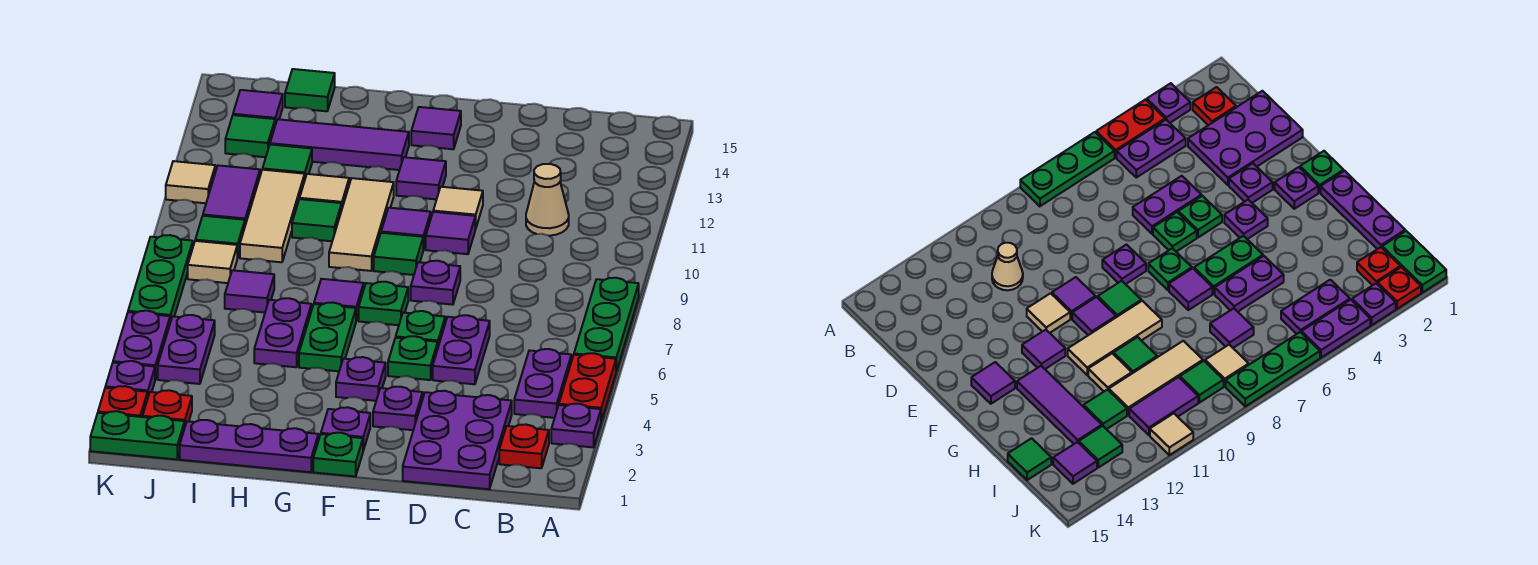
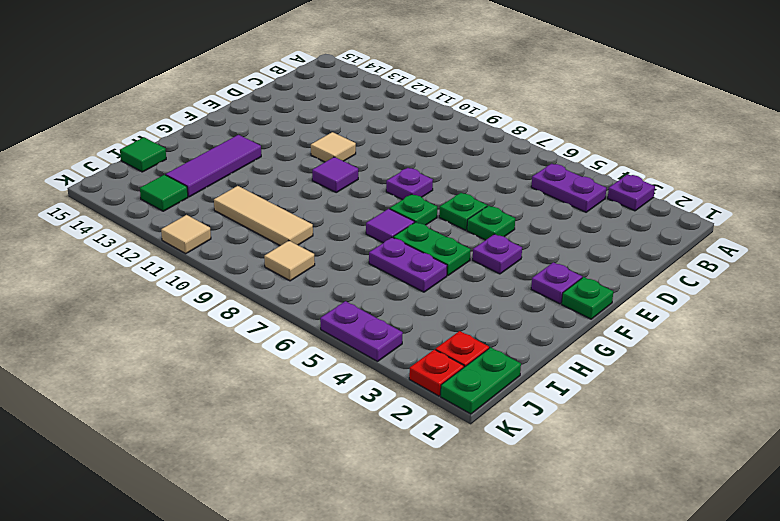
none -> red plate A4:A5 level 1
none -> green plate A6:A8 level 1
none -> red plate B2 level 1
none -> purple plate C1:D3 level 1

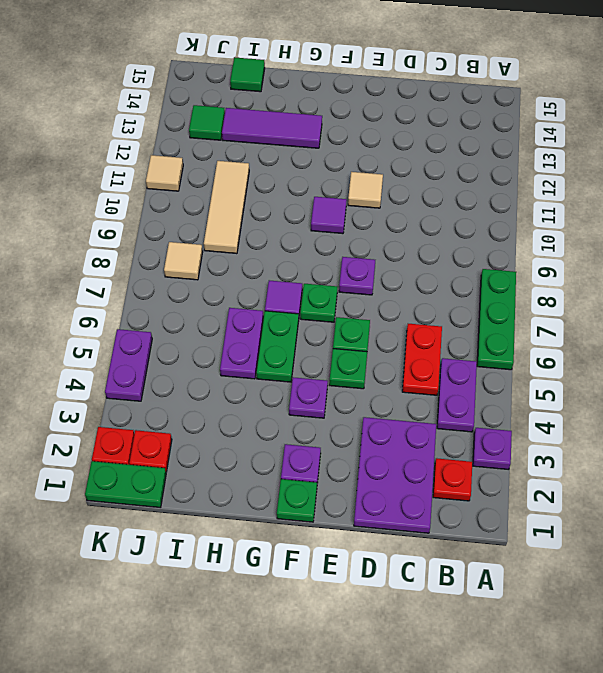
red plate C5:C6 level 1 -> red plate A4:A5 level 1
none -> tan cone C11 level 1
none -> purple plate D5:D6 level 1
none -> purple plate E3 level 1
none -> purple tile E10 level 1

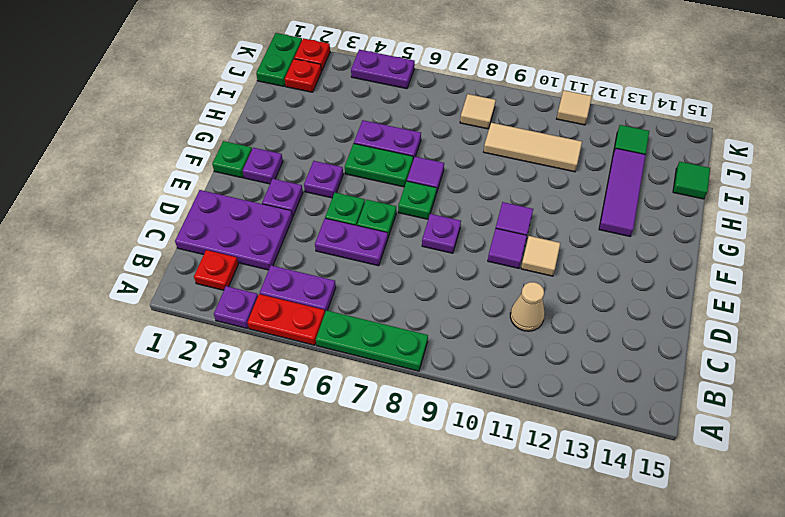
none -> green tile F9 level 1
none -> purple tile F12 level 1
none -> purple tile F14 level 1
none -> purple plate G1:I1 level 1

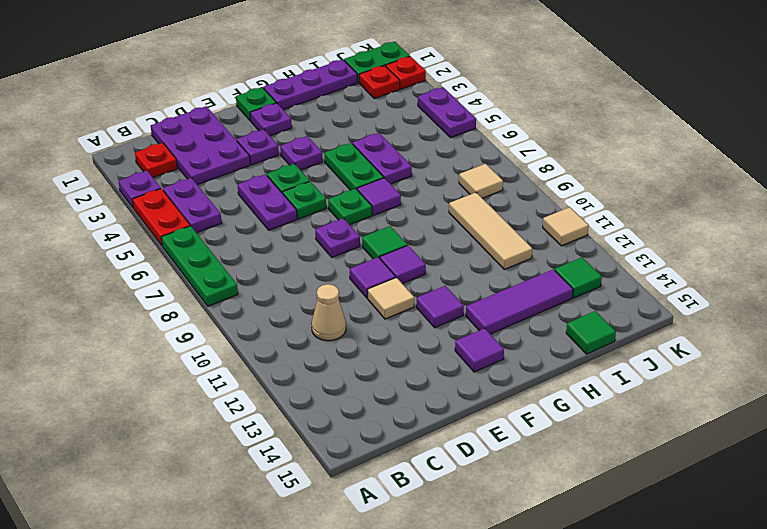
none -> tan tile G9:G11 level 1
none -> green tile H10 level 1
none -> tan tile H11 level 1
none -> purple tile I7 level 1

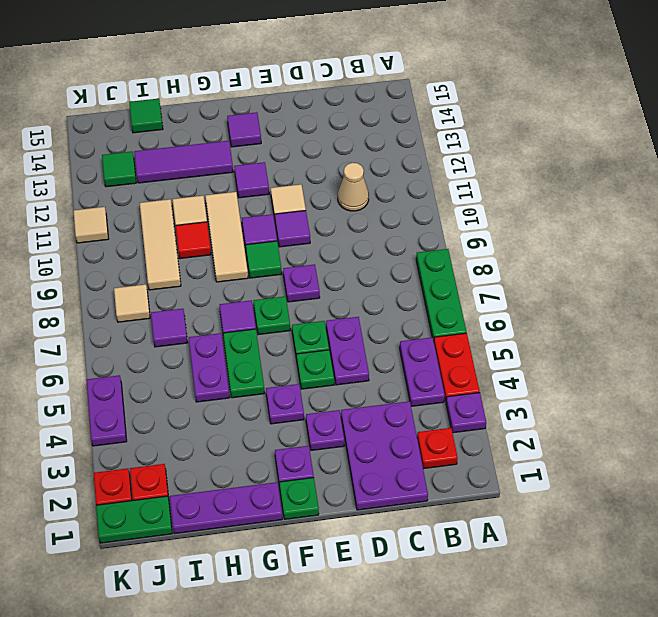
red tile H10 level 1 -> green tile H10 level 1
none -> green tile I12 level 1
none -> purple plate J4:J5 level 1
none -> green tile J9 level 1
none -> purple tile J10:J11 level 1

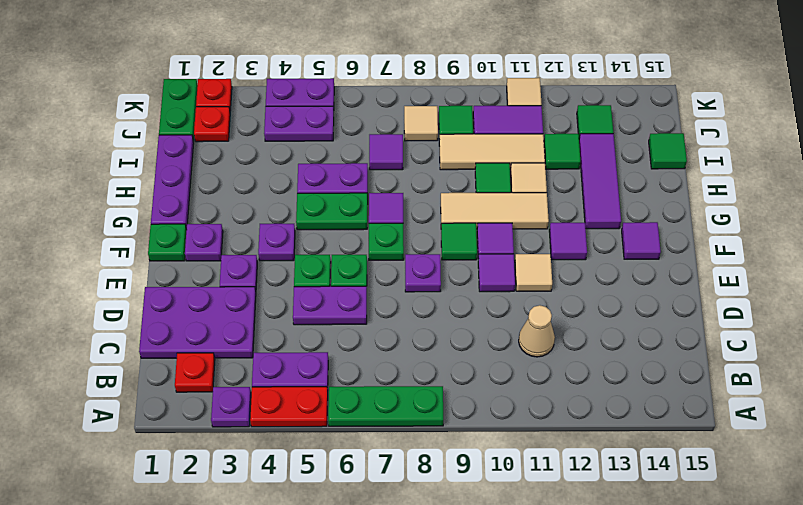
none -> purple tile J14 level 1
none -> purple plate K3 level 1
none -> green plate K6:K8 level 1

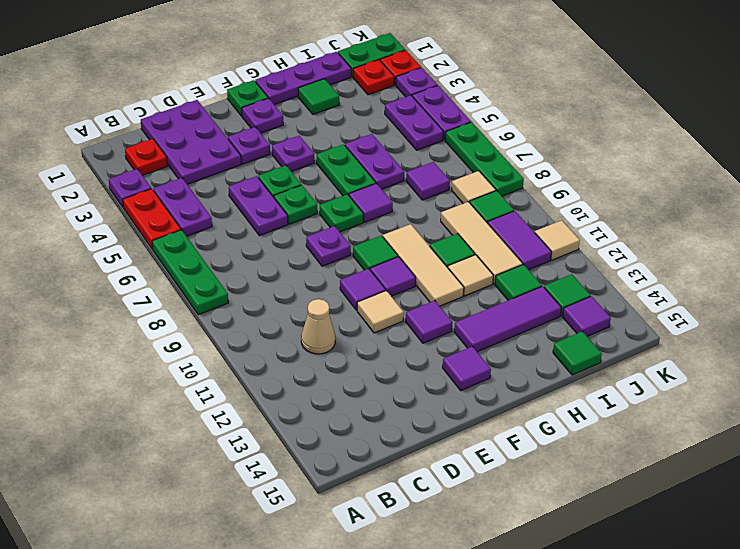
green tile H2 level 1 -> none

